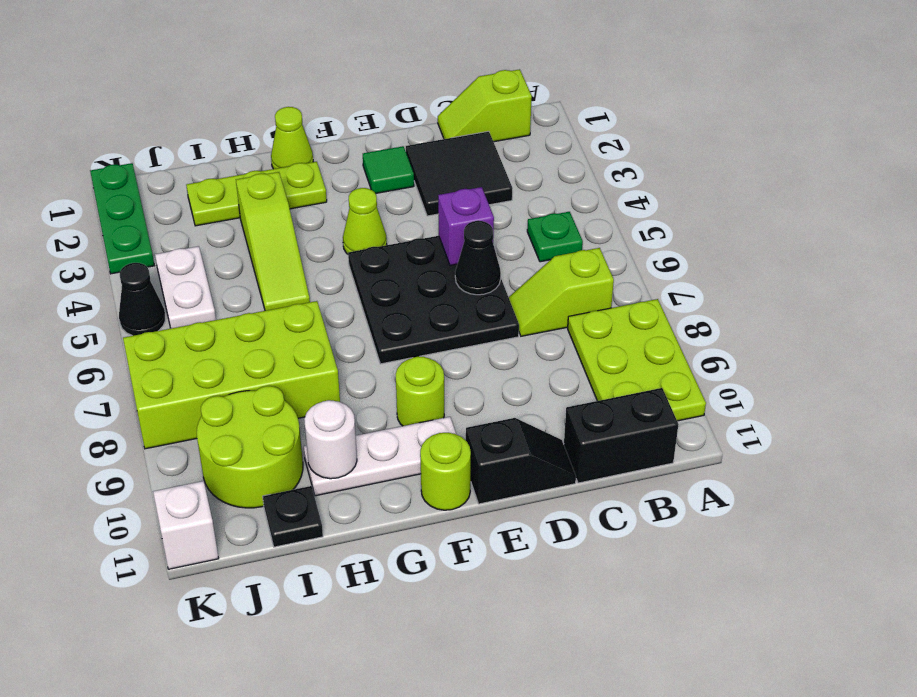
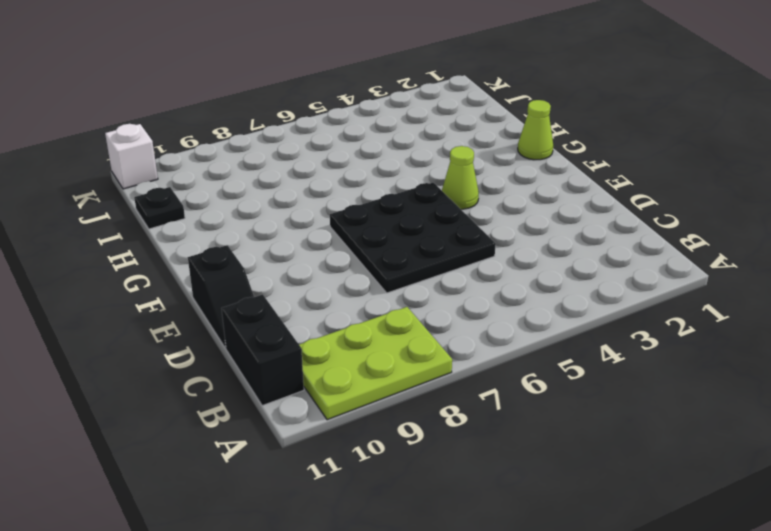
none -> lime slope B1:C1 level 1 top B
none -> green plate B5 level 1
none -> lime slope B7:C7 level 1 top B

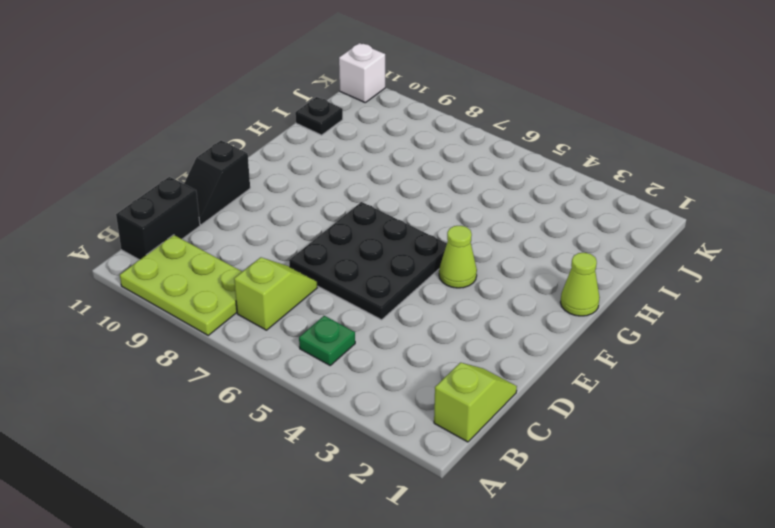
none -> black tile C2:D3 level 1
none -> green tile E2 level 1
none -> lime round brick F9 level 1

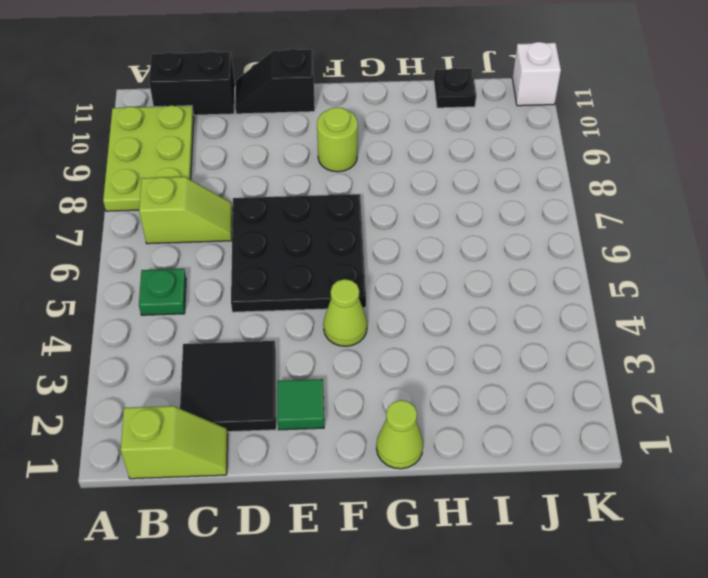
none -> white plate F10:H10 level 1
none -> lime round brick F11 level 1
none -> lime plate G2:I2 level 1

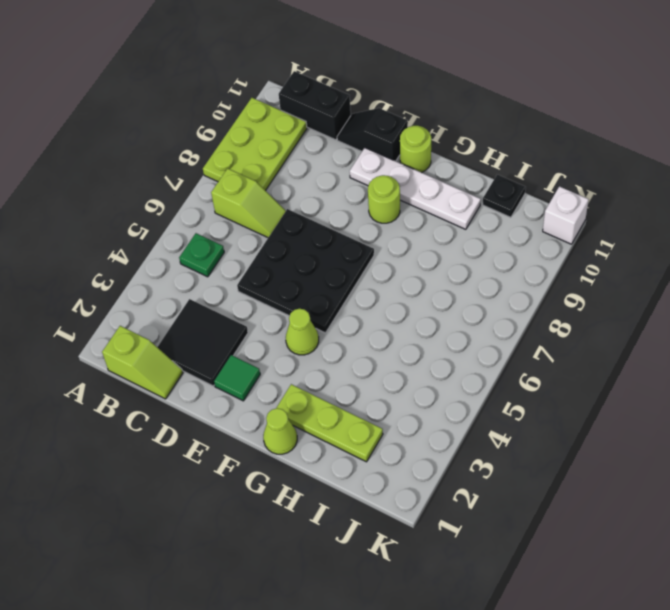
white plate E10:H10 level 1 -> white plate F10:H10 level 1
none -> lime slope H3:H5 level 1 top 3
none -> lime brick H7:K8 level 1
none -> lime round brick I9:J10 level 1

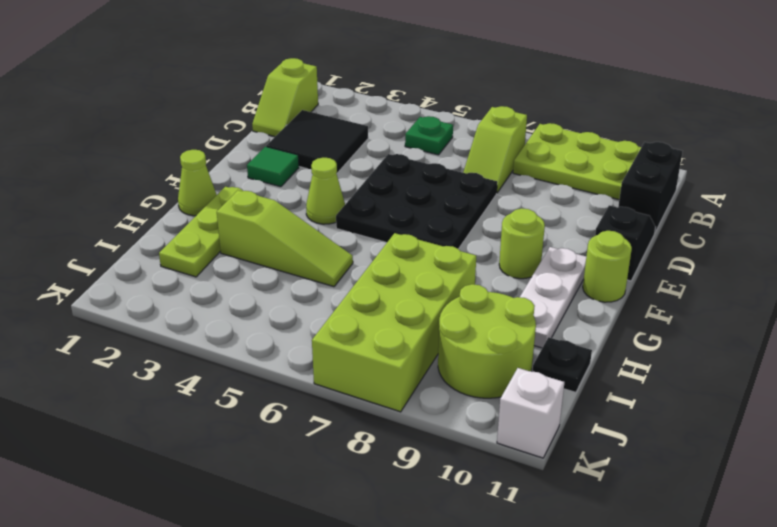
none -> white plate J4:J5 level 1
none -> green plate K1:K3 level 1
none -> black cone K5 level 1

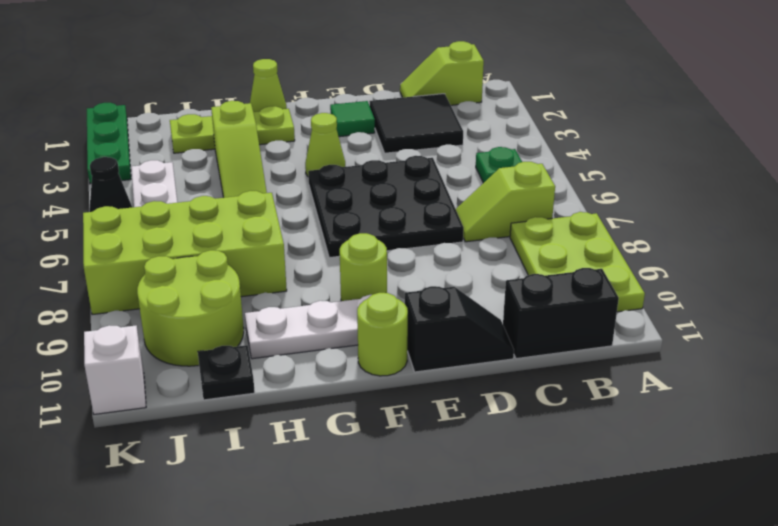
none -> purple brick D5 level 2
none -> black cone D6 level 2
none -> white round brick H10 level 2

